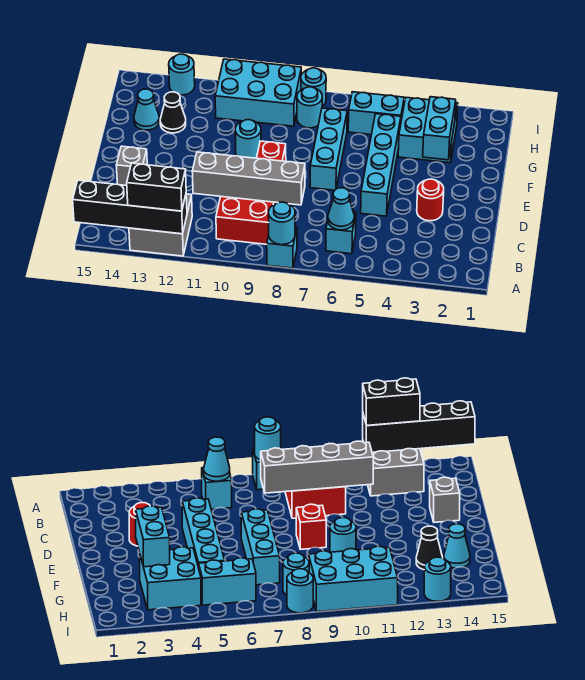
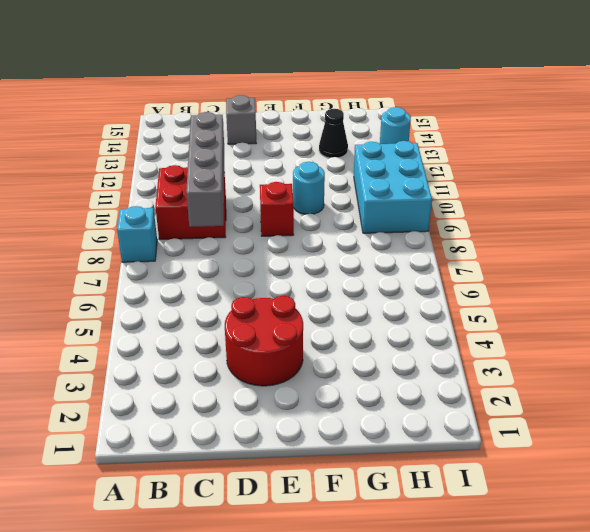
red round brick D3:E4 level 1 -> red round brick D3 level 1
none -> grey brick A12:B13 level 1
none -> cyan brick B6 level 1
none -> cyan brick D5:G5 level 1

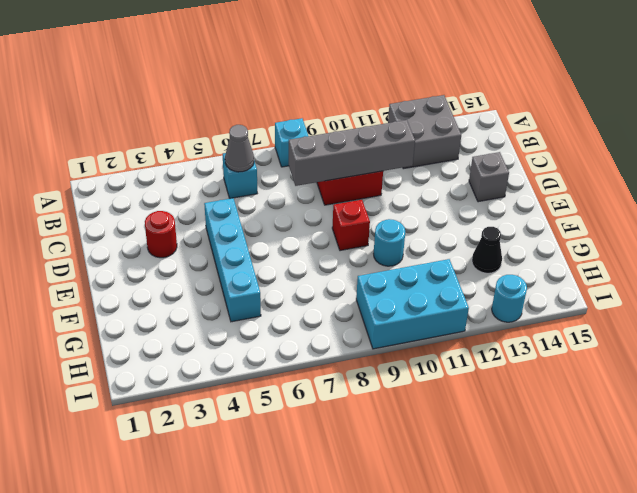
grey cone B6 level 2 -> cyan cone B6 level 2
none -> cyan brick E7:G7 level 1
none -> cyan brick G3:H4 level 1
none -> cyan cone G14 level 1

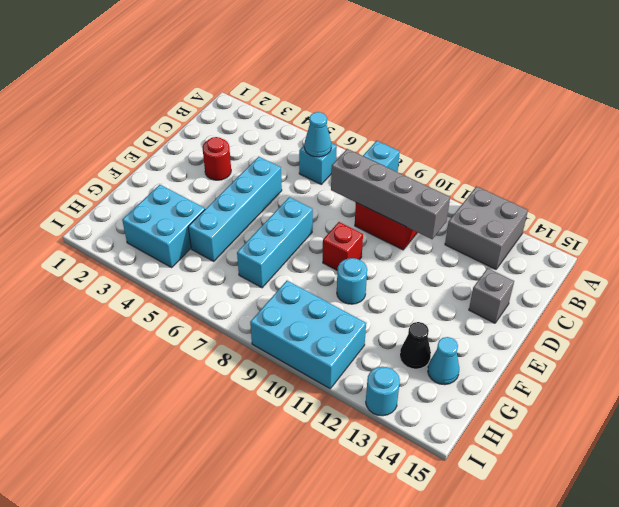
none -> cyan brick H5:H6 level 1
none -> cyan round brick H8 level 1
none -> cyan round brick I8 level 1

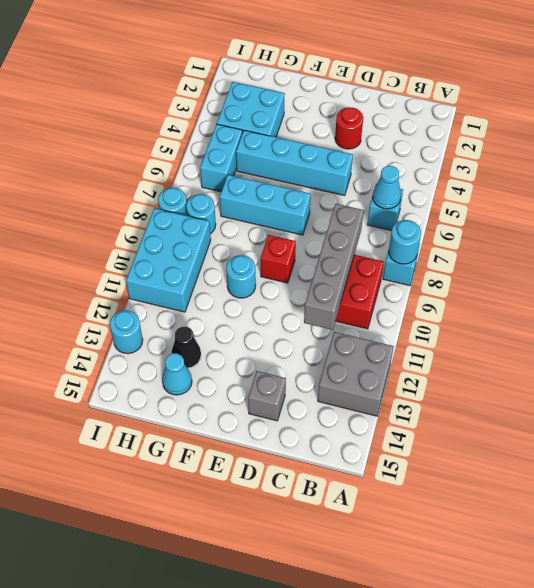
none -> black brick A12:A15 level 2
none -> cyan brick F3:G3 level 2
none -> black brick A12:A13 level 3

